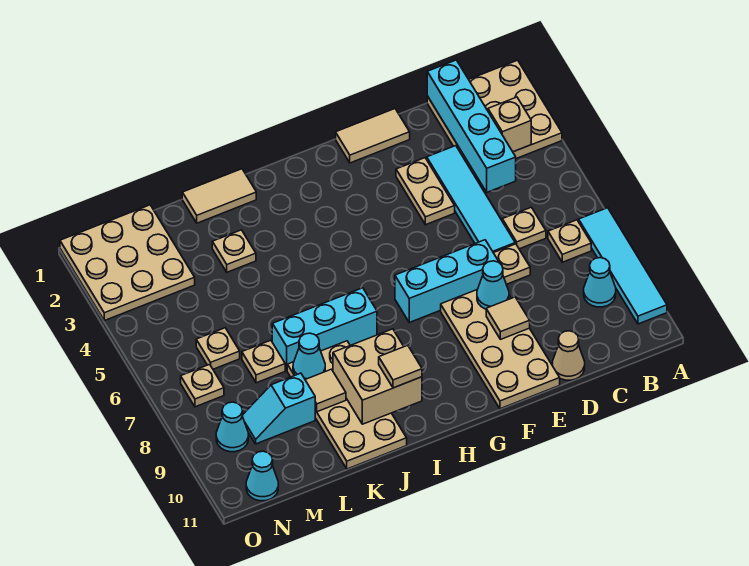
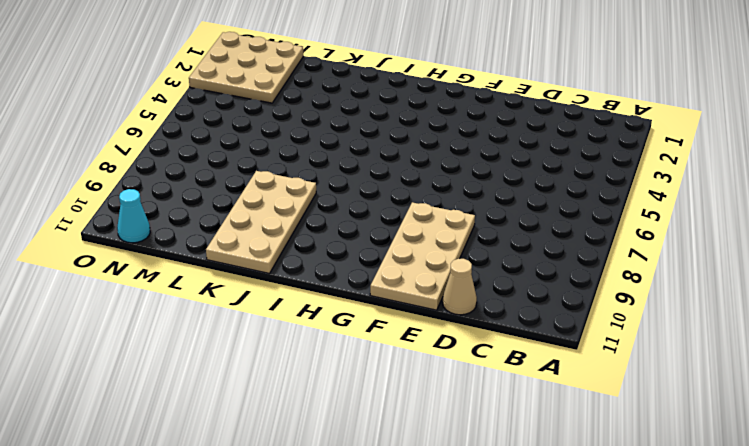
none -> tan plate A1:C3 level 1
none -> cyan tile A7:A10 level 1
none -> tan plate B7 level 1
none -> cyan cone B9 level 1

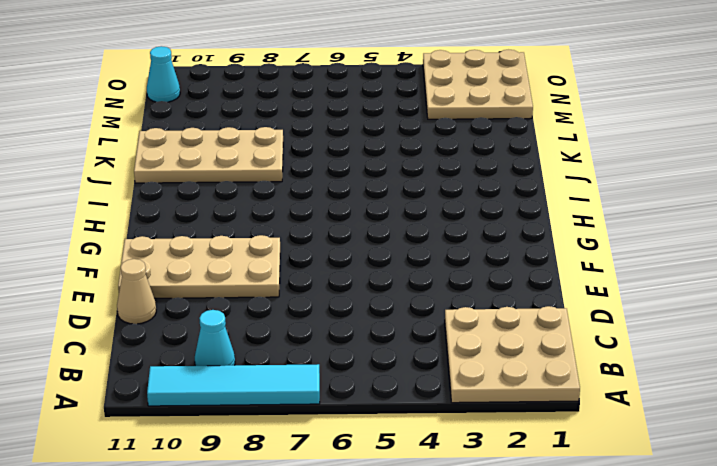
none -> tan plate B7 level 1
none -> tan plate C6 level 1
none -> cyan tile D3:D6 level 1
none -> tan plate D7 level 1

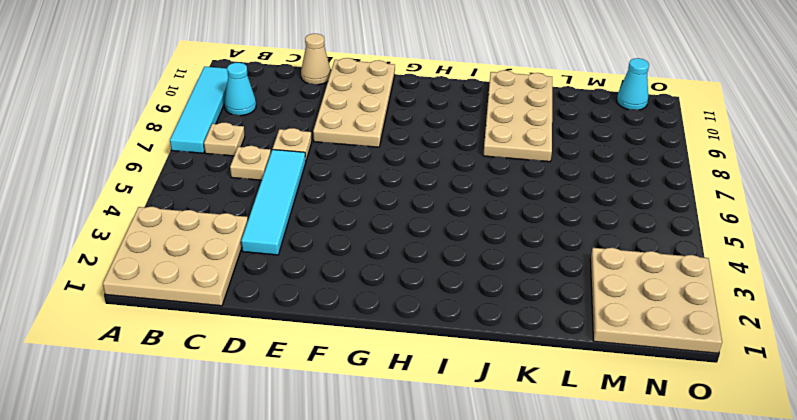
none -> tan tile E1:F1 level 1
none -> tan plate E3:E4 level 1
none -> cyan brick E7:G7 level 1
none -> cyan brick I7:K7 level 1

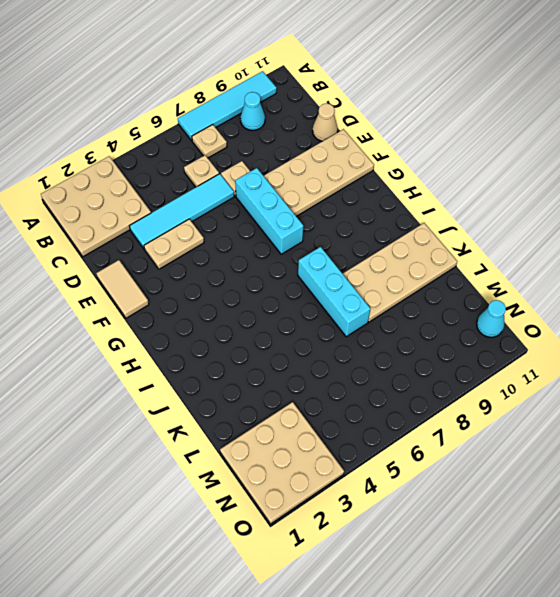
none -> tan tile J1:K1 level 1
none -> tan plate K3 level 1
none -> tan plate L7 level 1
none -> cyan slope L9:M9 level 1 top L

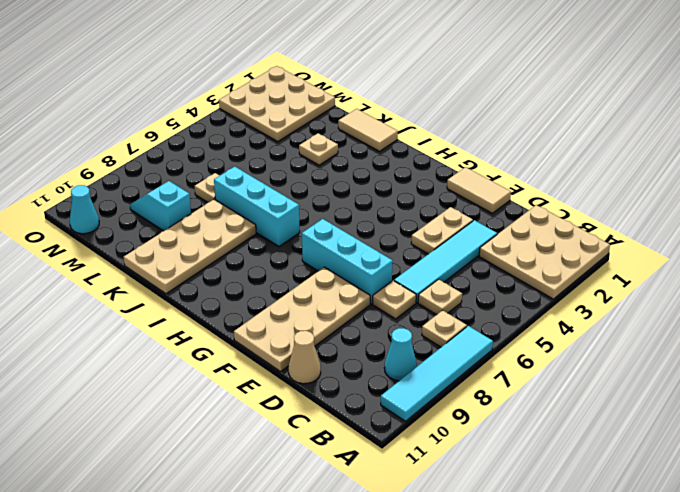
none -> tan plate M6 level 1
none -> tan plate N7 level 1
none -> cyan cone N9 level 1
none -> tan brick B3 level 2

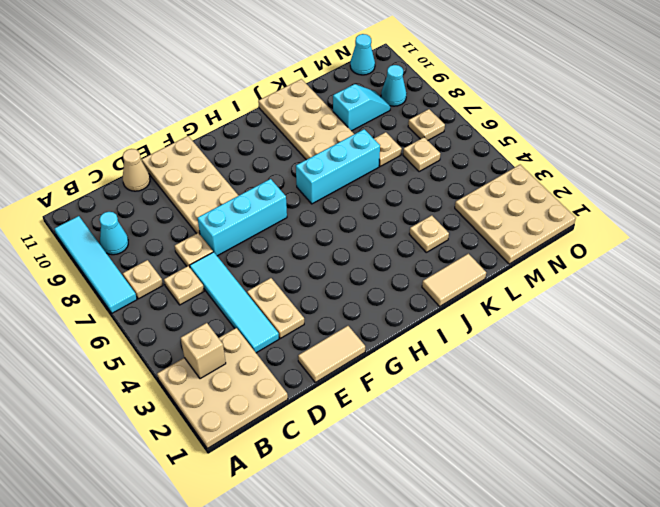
none -> cyan brick C1:C4 level 2
none -> cyan cone E8 level 2
none -> tan tile E9 level 2
none -> tan brick I9:J10 level 2

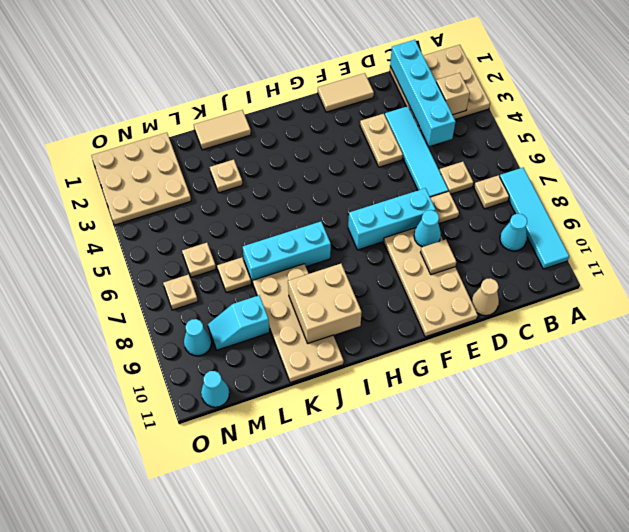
none -> cyan cone K8 level 2
none -> tan tile K9 level 2
none -> tan tile I10 level 3

